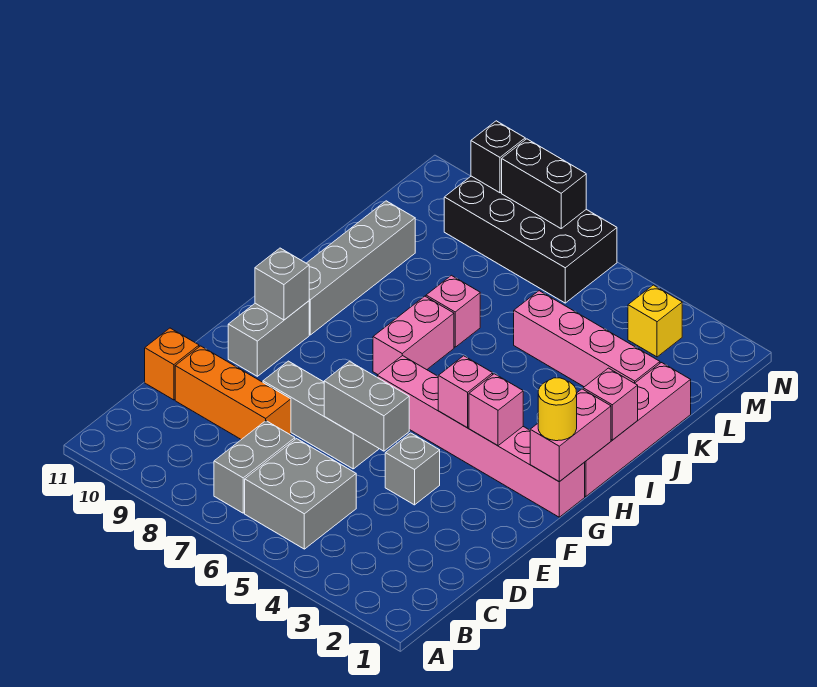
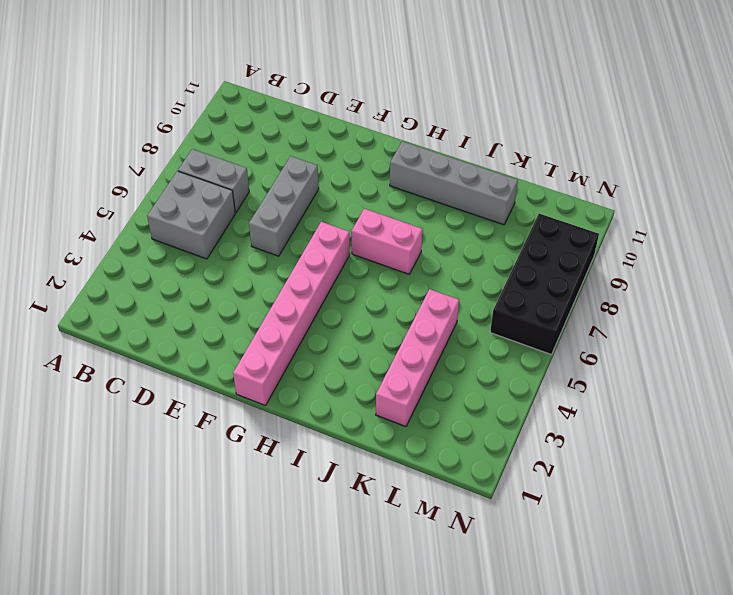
none -> orange brick D8:D10 level 1
none -> orange brick D11 level 1
none -> grey brick E4 level 1

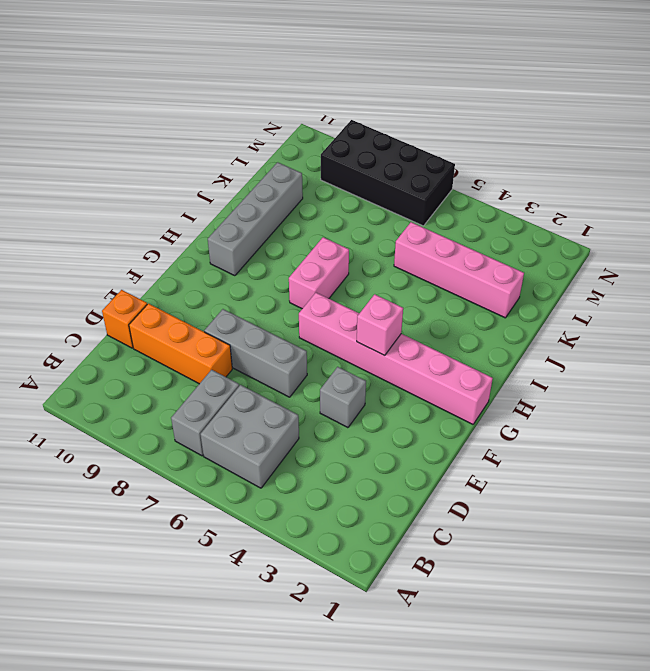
none -> grey brick F10:G10 level 1
none -> pink brick H1:K1 level 1
none -> pink brick J7 level 1

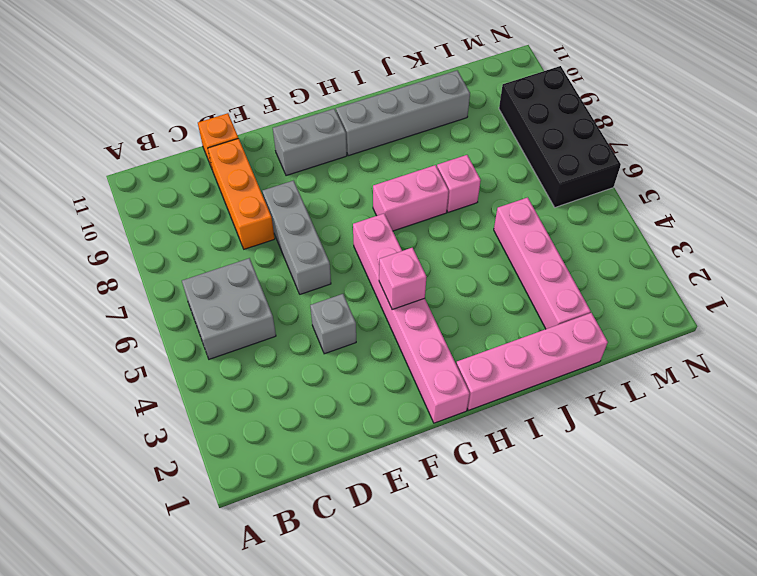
none -> grey brick B7:C7 level 1
none -> yellow brick M3 level 1
none -> grey brick E5:E6 level 2

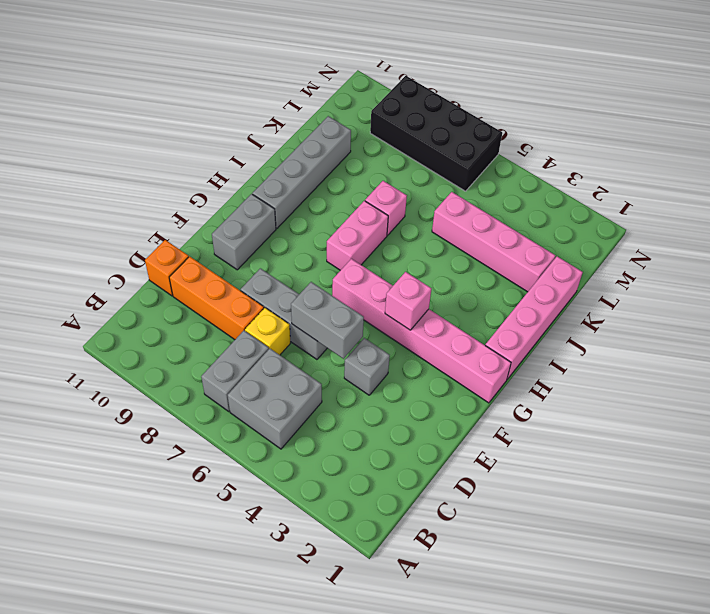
yellow brick D7 level 1 -> yellow brick M3 level 1
none -> pink brick G1:H1 level 2
none -> pink brick G3 level 2
none -> grey brick G10 level 2

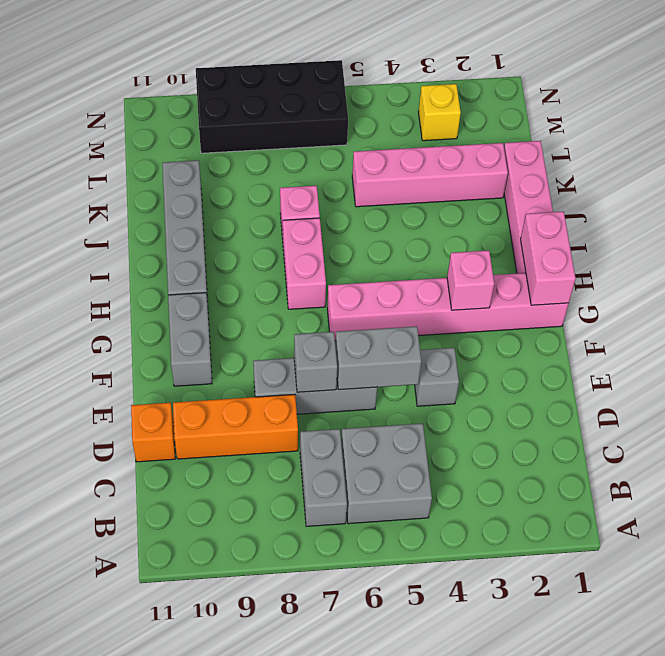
grey brick E7 level 2 -> grey brick G10 level 2
none -> pink brick G4 level 2
none -> pink brick I1 level 2
none -> black brick N7:N8 level 2

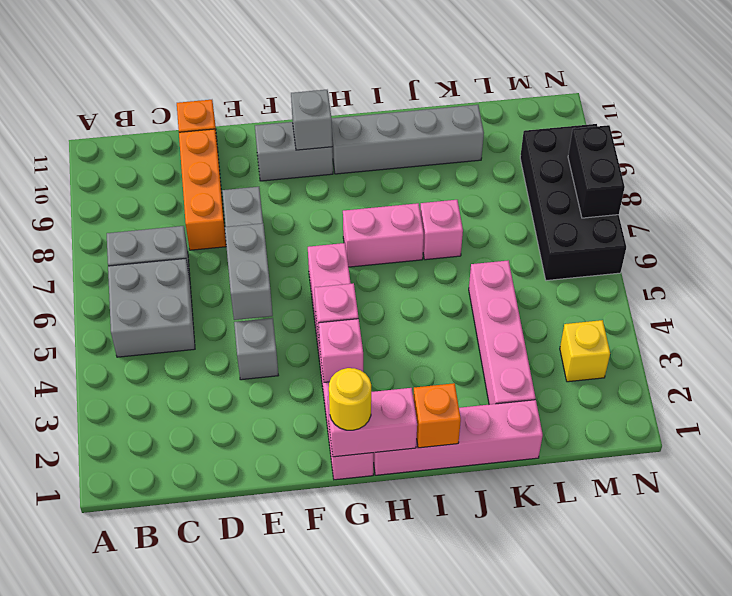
orange brick I1 level 2 -> pink brick I1 level 2
none -> black brick N9 level 2

